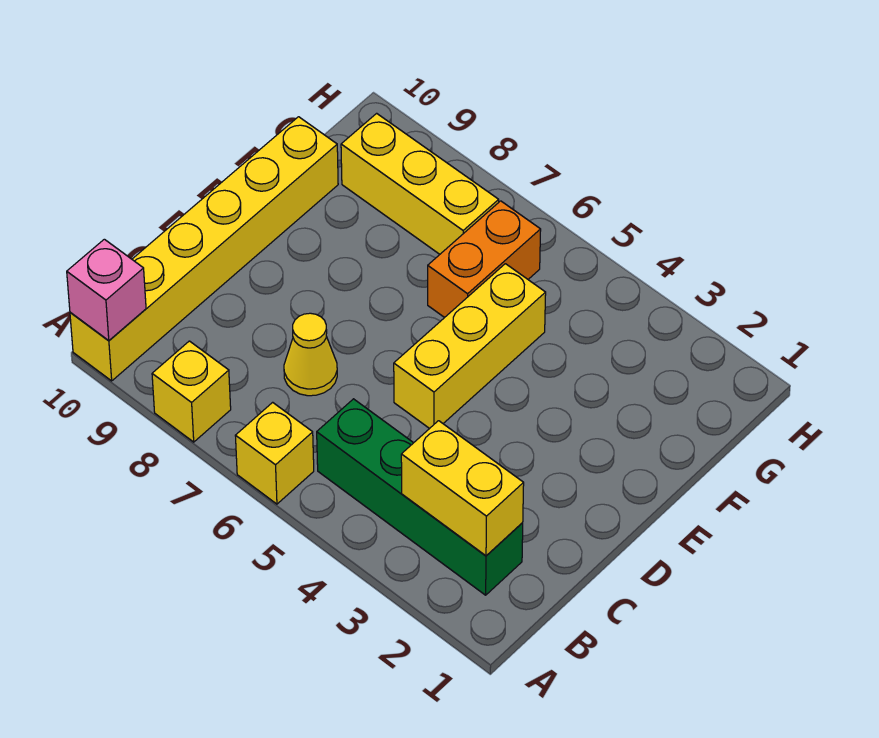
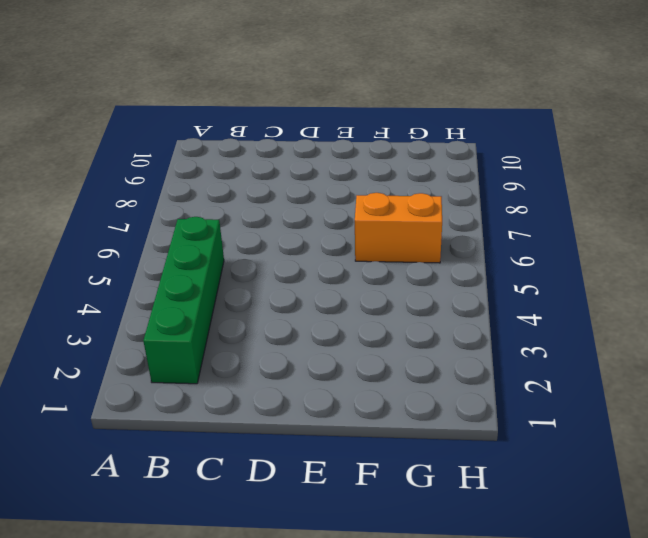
none -> yellow brick A6 level 1
none -> yellow brick A8 level 1

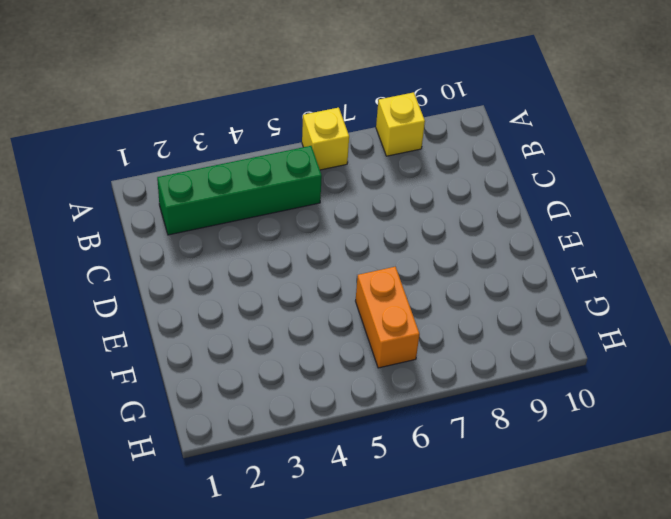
none -> yellow brick A10:F10 level 1
none -> yellow cone C7 level 1

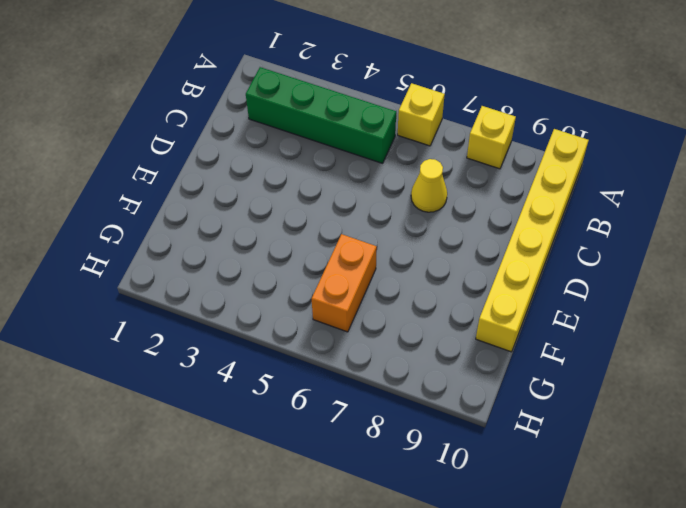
none -> yellow brick D5:F5 level 1
none -> yellow brick G7:G9 level 1

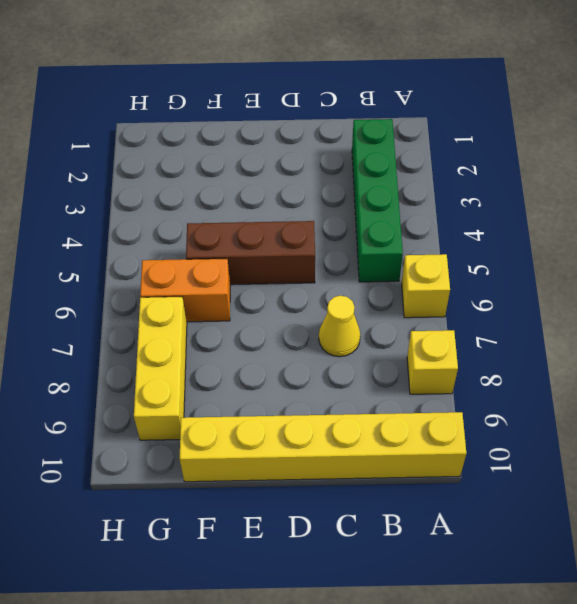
brown brick D5:F5 level 1 -> yellow brick D5:F5 level 1
none -> pink brick A10 level 2
none -> yellow brick B2:B3 level 2

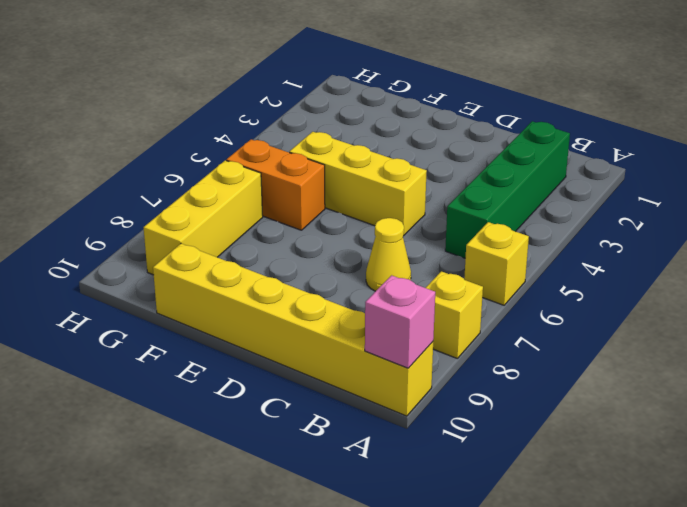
none -> yellow brick B2:B3 level 2

